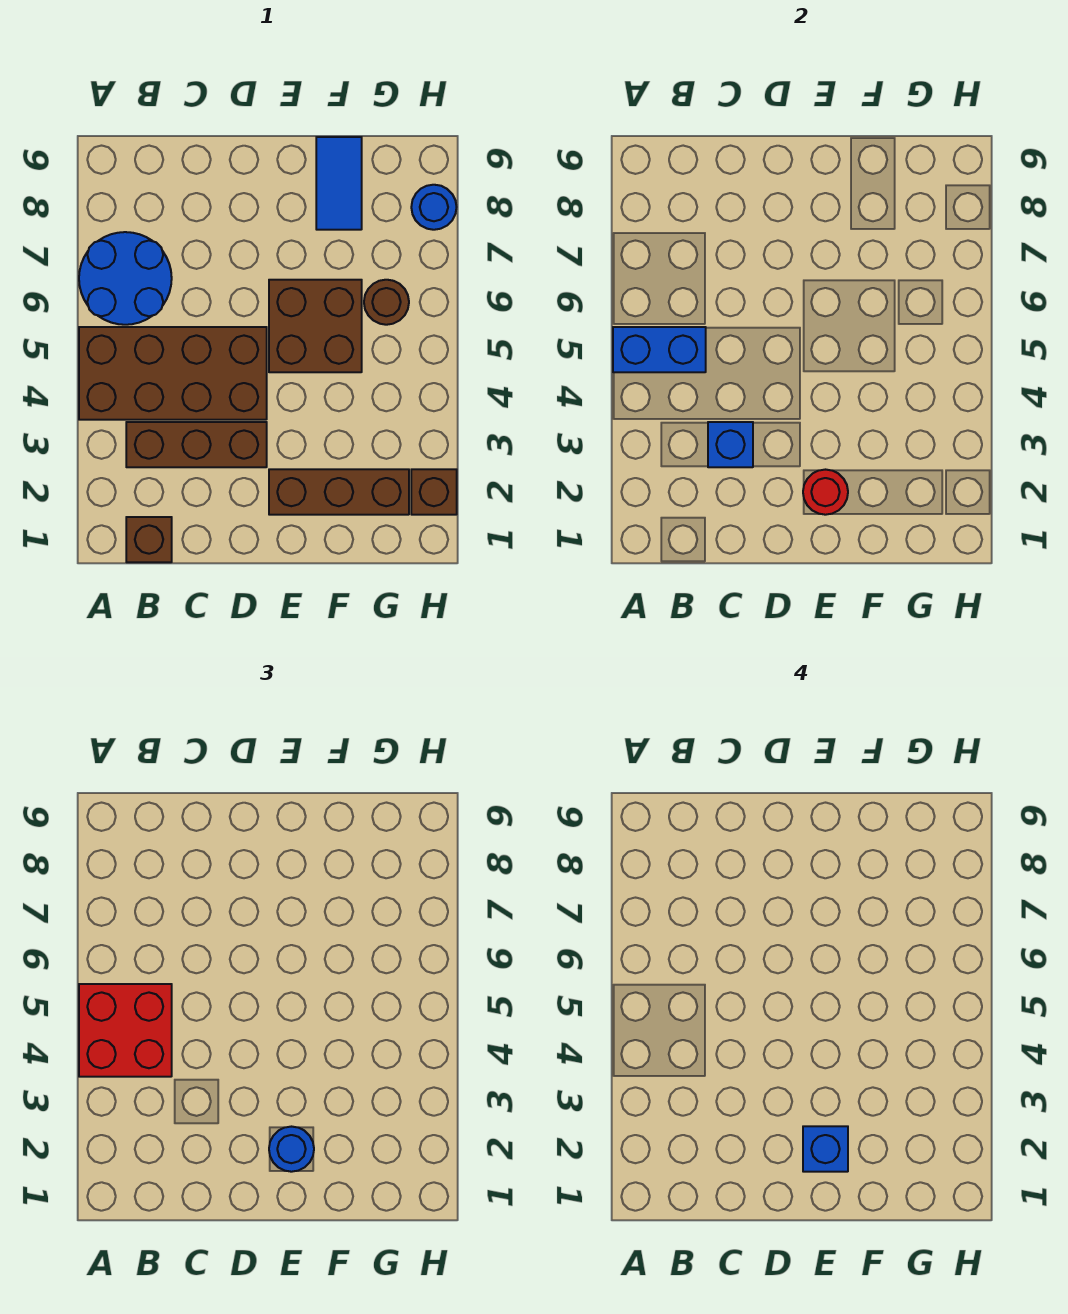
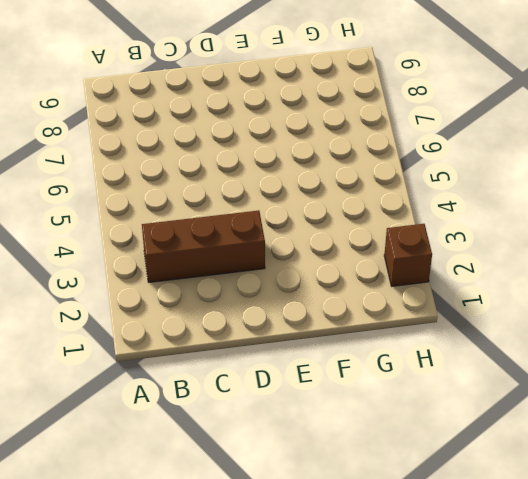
none -> brown brick A4:D5 level 1
none -> blue round brick A6:B7 level 1
none -> brown brick B1 level 1

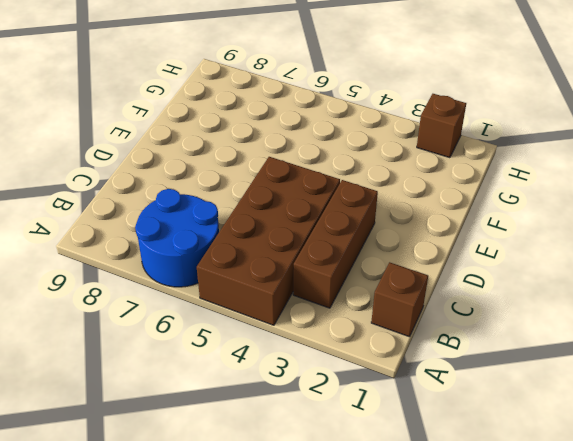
none -> brown brick E2:G2 level 1
none -> brown brick E5:F6 level 1
none -> blue tile F8:F9 level 1

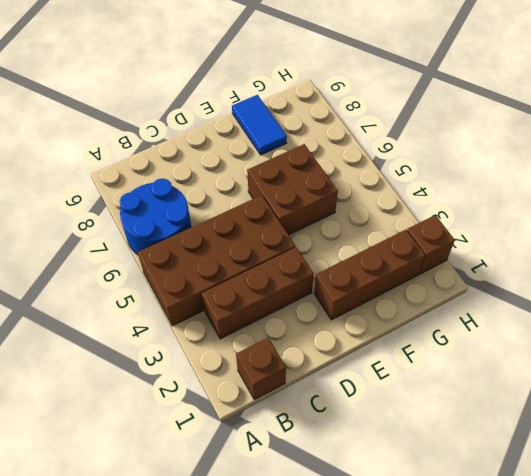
none -> brown round brick G6 level 1
none -> blue round brick H8 level 1
none -> blue brick A5:B5 level 2

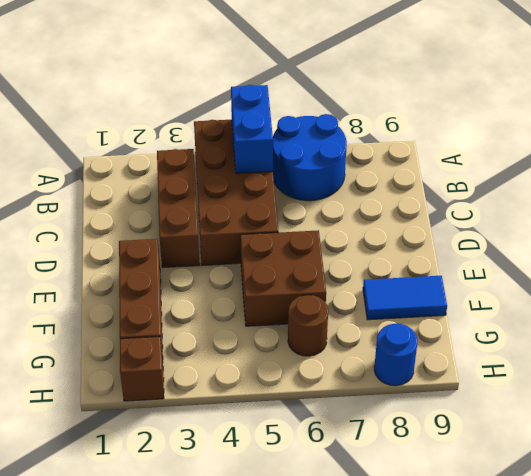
none -> brown brick B1 level 1
none -> blue brick C3 level 2
none -> red round brick E2 level 2

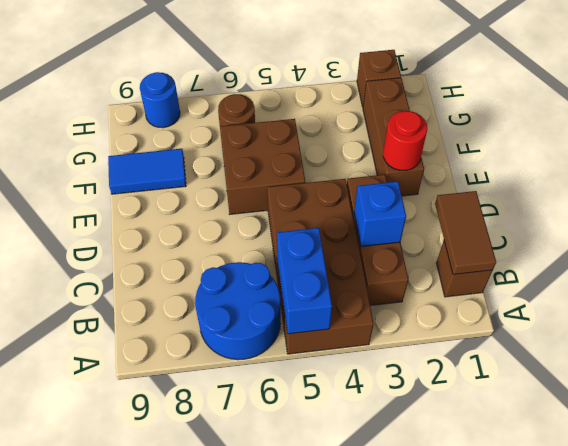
brown tile B1:C1 level 2 -> none
none -> red brick A4:B5 level 3
none -> blue round brick E2 level 3
none -> blue brick E2 level 4

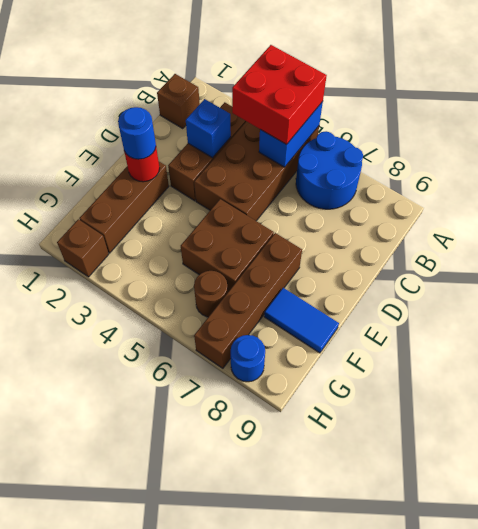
brown brick E7:H7 level 1 -> none
none -> blue brick E2 level 4

